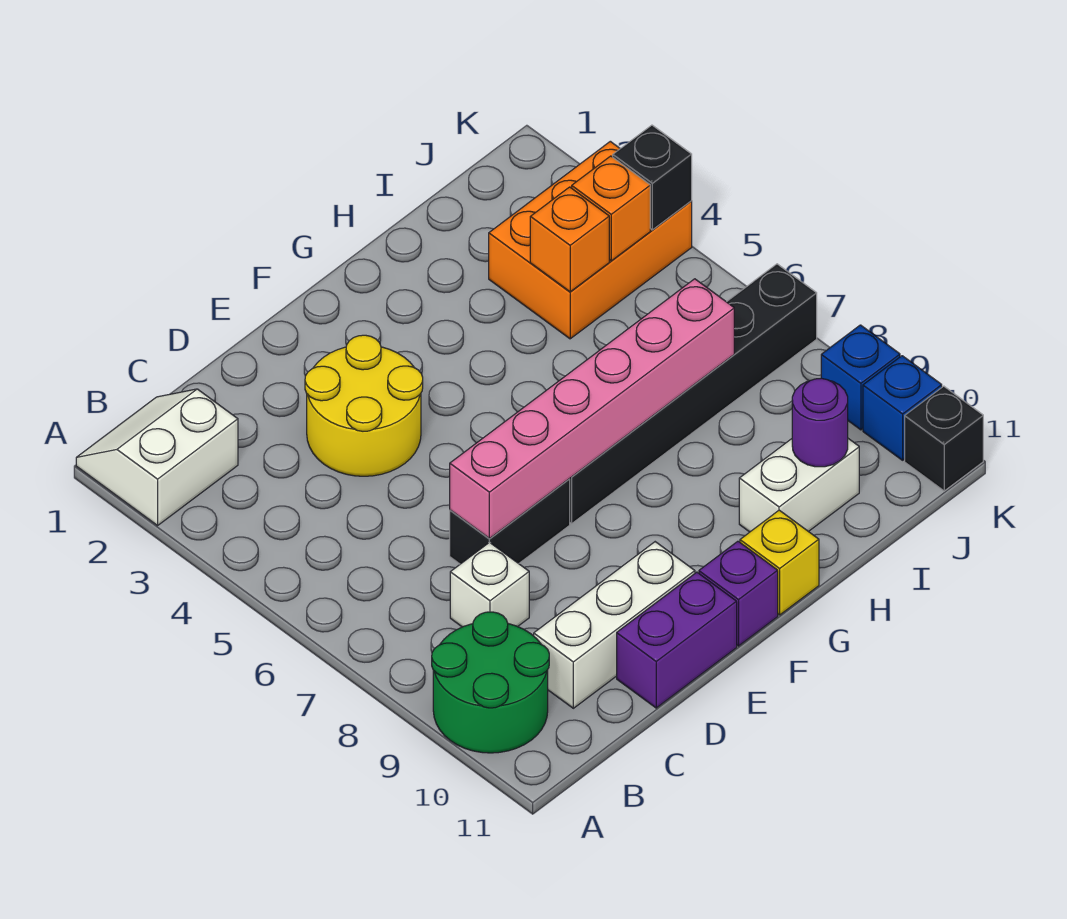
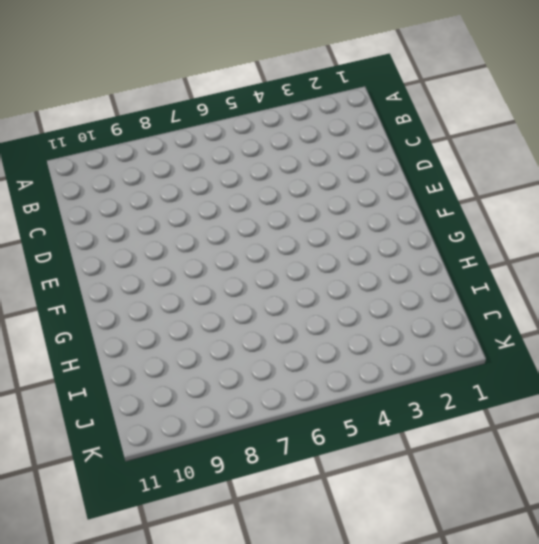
none -> white slope A1:B2 level 1 top 2
none -> green round brick A9:B10 level 1
none -> white brick C8 level 1

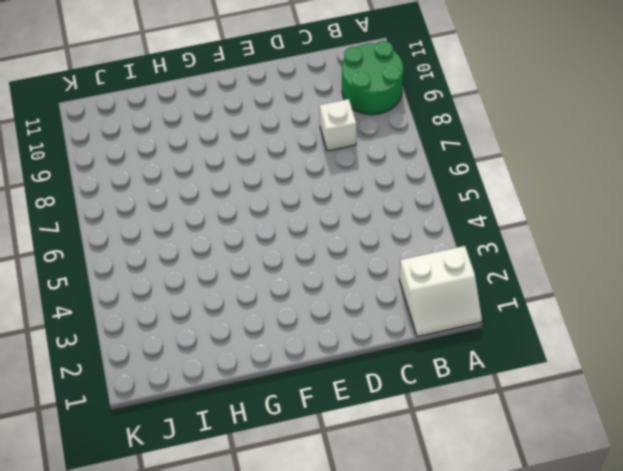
none -> white brick C10:E10 level 1
none -> yellow round brick D3:E4 level 1
none -> black brick D7:E7 level 1

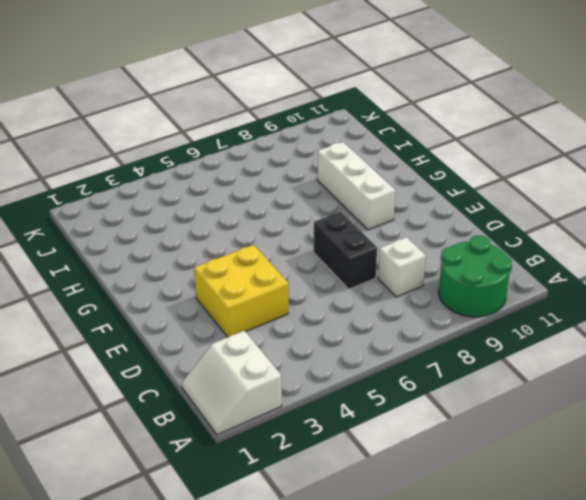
yellow brick D3:E4 level 1 -> yellow round brick D3:E4 level 1
white brick F9:H9 level 1 -> white brick C10:E10 level 1
none -> purple brick D11:E11 level 1
none -> black brick F7:K7 level 1
none -> purple brick F11 level 1

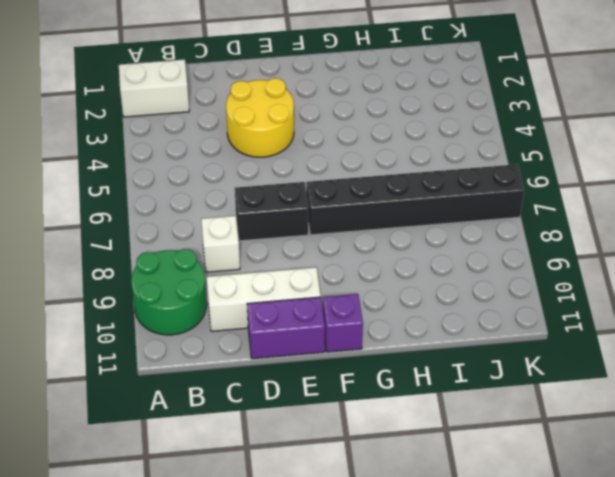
none -> yellow brick G11 level 1
none -> white brick H10:I10 level 1
none -> orange brick I3:K4 level 1

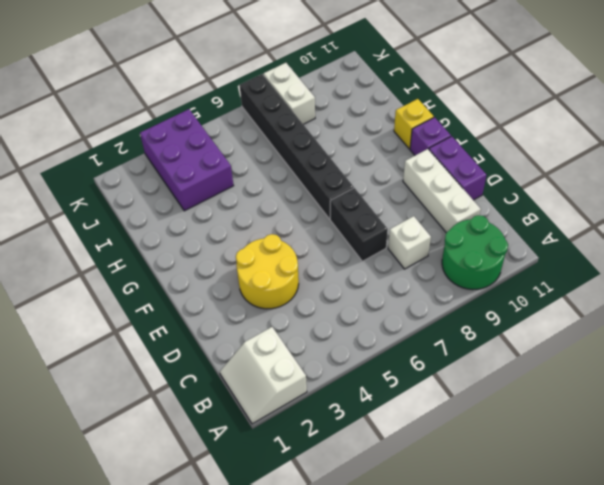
purple brick I3:K4 level 1 -> orange brick I3:K4 level 1
white brick J8:K8 level 1 -> white brick H10:I10 level 1
none -> blue brick K9 level 1
none -> blue brick K10 level 1
none -> black brick K11 level 1

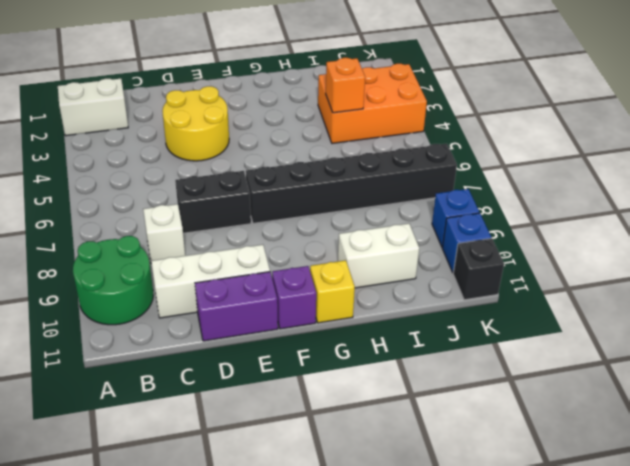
none -> pink brick D7:I7 level 2
none -> purple round brick I10 level 2
none -> orange brick J4 level 2

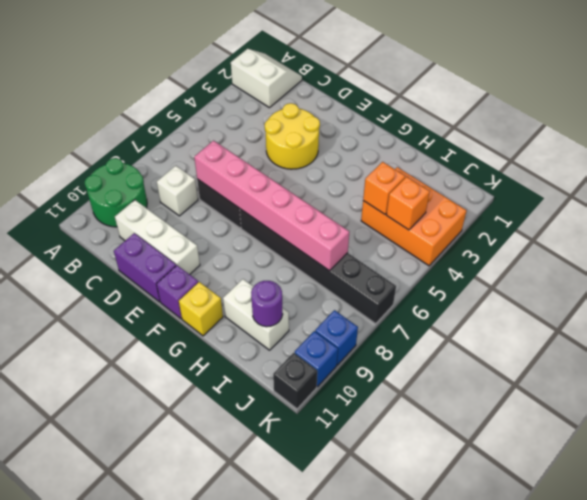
none -> black brick K4 level 2

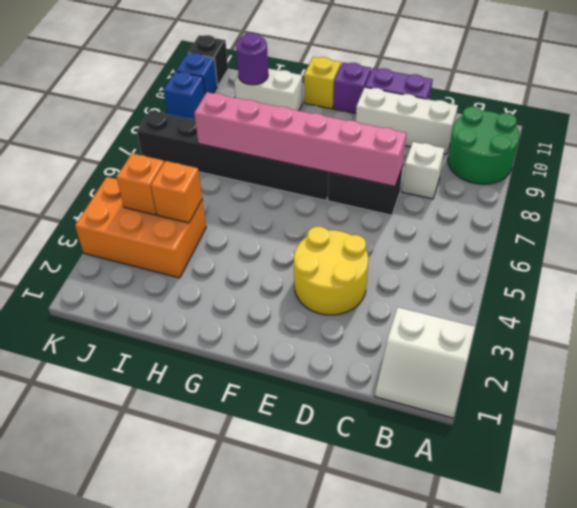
none -> black brick K4 level 2

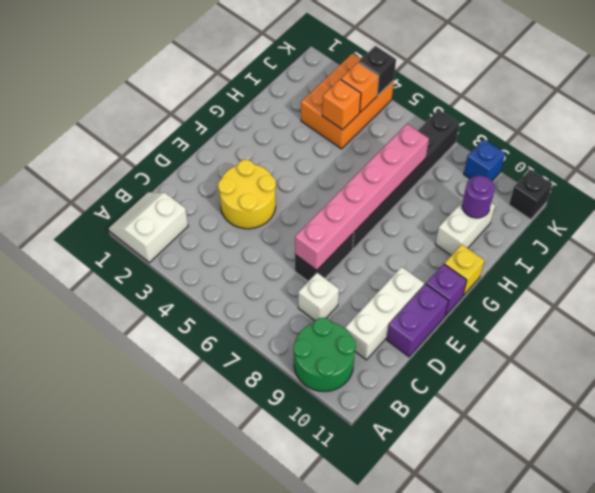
none -> blue brick K10 level 1

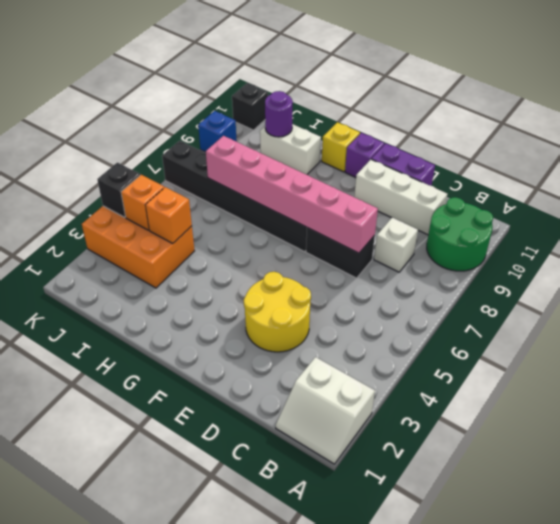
none -> blue brick K10 level 1

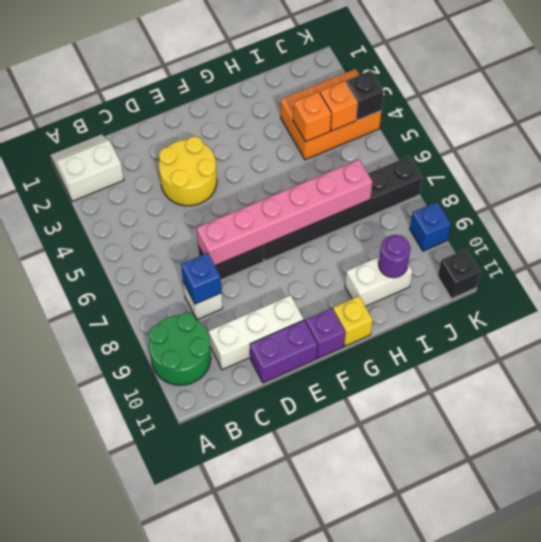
blue brick C8 level 2 -> blue brick K10 level 1

